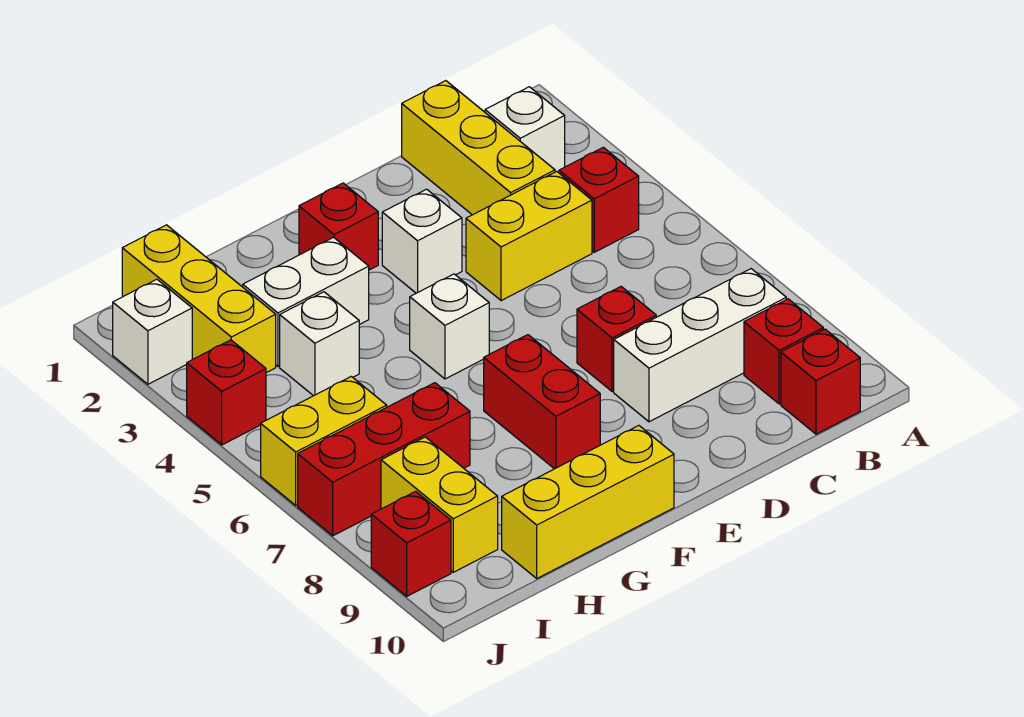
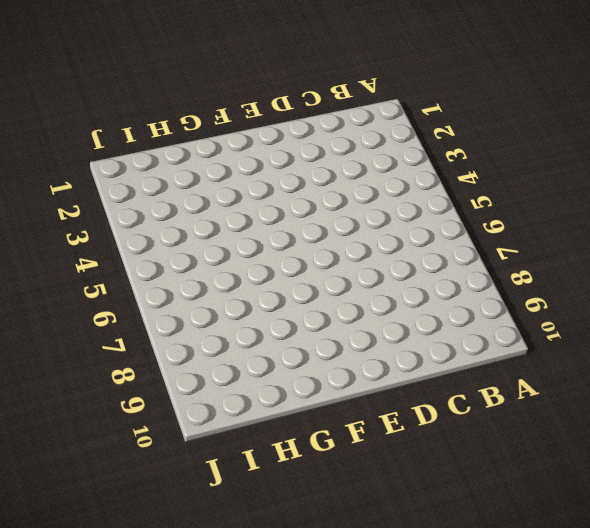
none -> white brick B2 level 1
none -> red brick B4 level 1
none -> white brick B8:D8 level 1

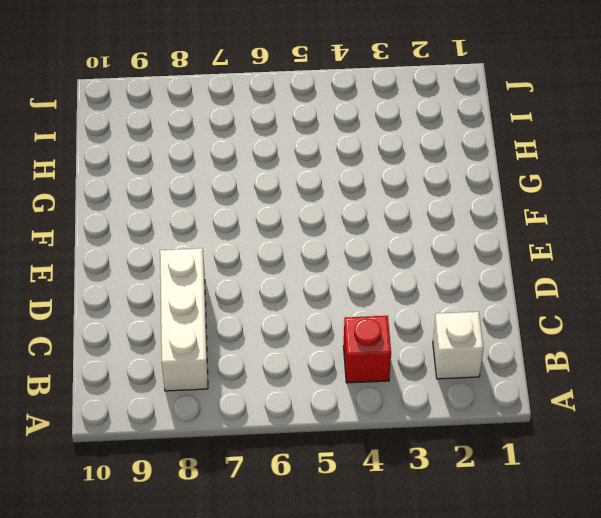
none -> red brick B9 level 1
none -> red brick B10 level 1
none -> yellow brick C1:C3 level 1

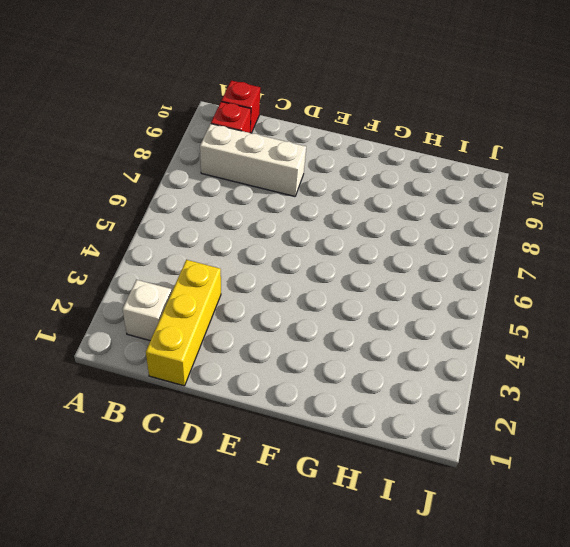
none -> red brick B4 level 1
none -> yellow brick C4:D4 level 1
none -> red brick D7 level 1

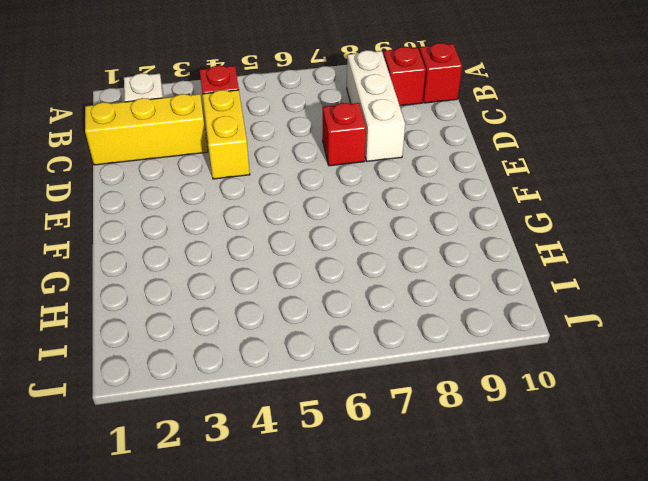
none -> white brick E3 level 1
none -> red brick F2 level 1
none -> white brick F5 level 1

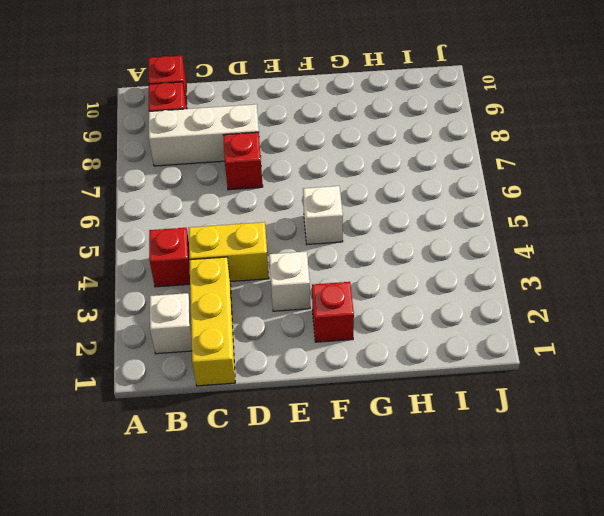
none -> red brick F7:F8 level 1
none -> yellow brick F10:H10 level 1
none -> white brick G3:H3 level 1

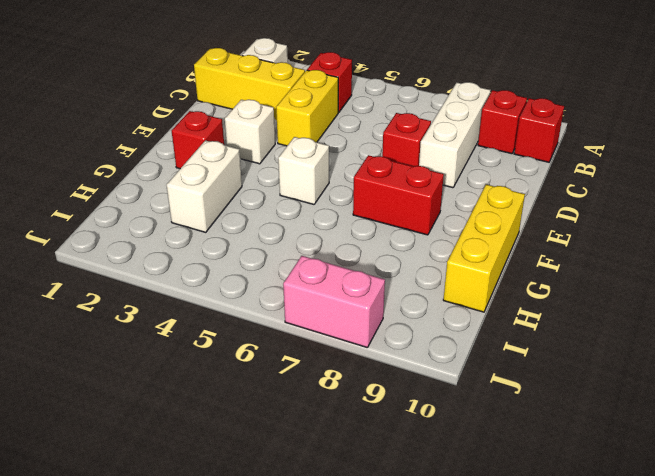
pink brick J7:J8 level 1 -> red brick H7:J7 level 1
none -> white brick H4 level 1
none -> yellow brick I1:I3 level 1
none -> yellow brick I6:J6 level 1

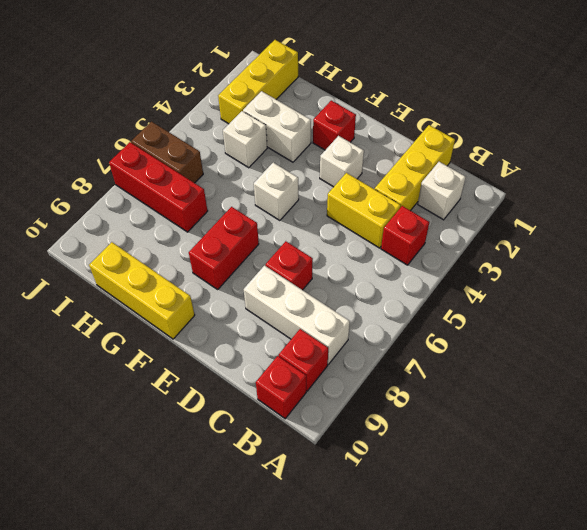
brown brick I6:J6 level 1 -> yellow brick I6:J6 level 1
none -> yellow brick I8:I9 level 1
none -> white brick J2 level 1
none -> red brick J4 level 1

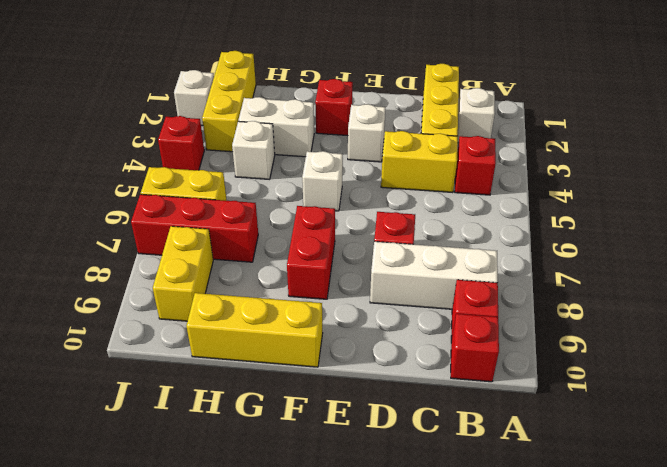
none -> red brick J9 level 1

